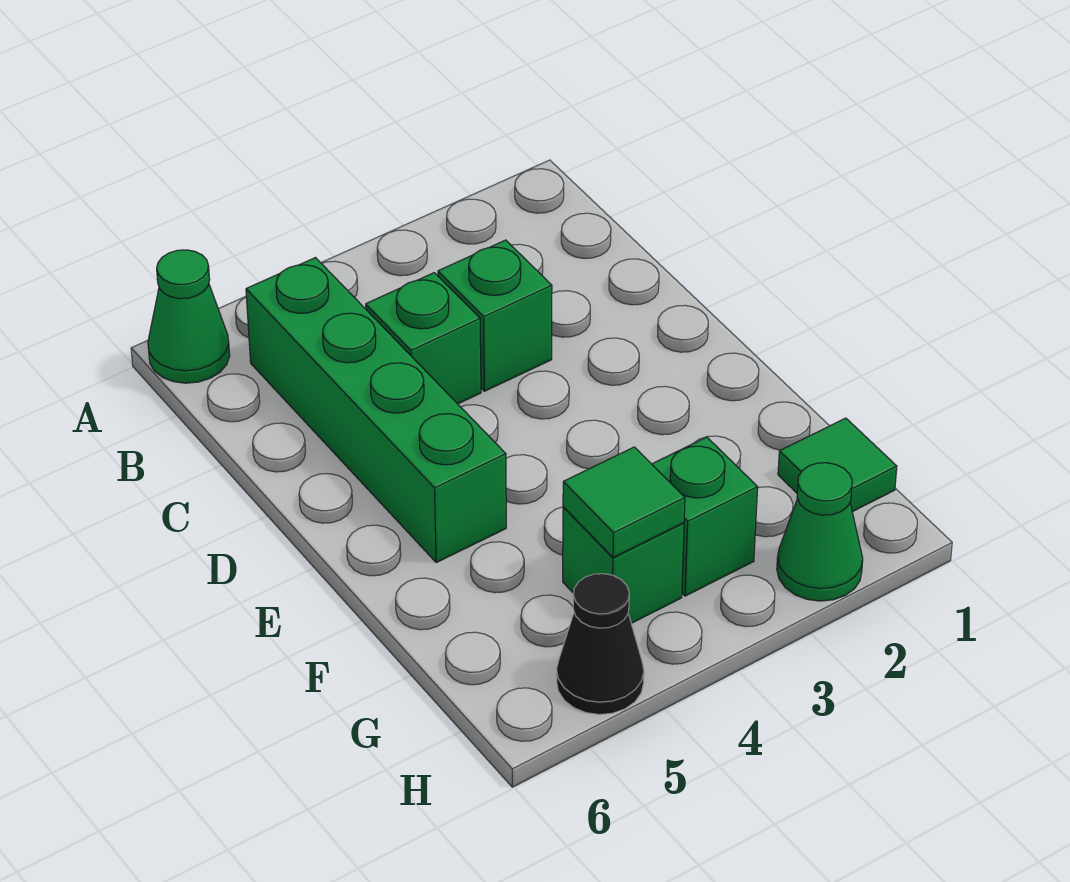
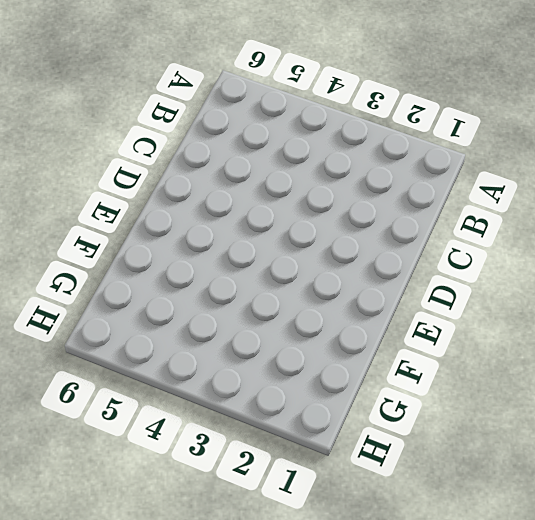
none -> green cone A6 level 1
none -> green brick B5:E5 level 1

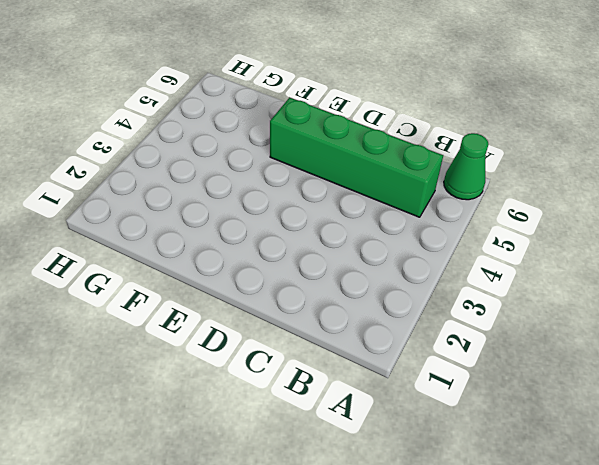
none -> green brick C3 level 1
none -> green brick C4 level 1

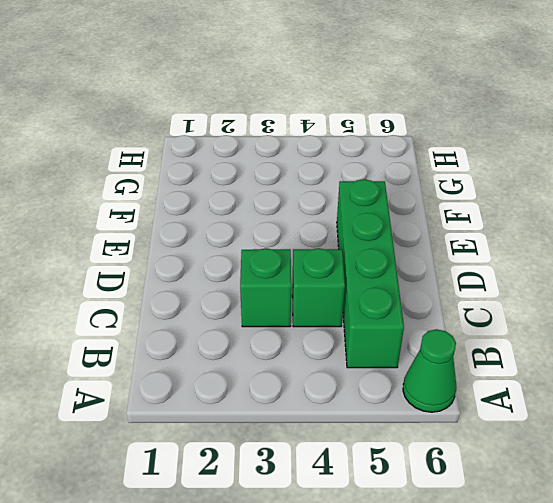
none -> green tile G1 level 1
none -> green brick G3 level 1

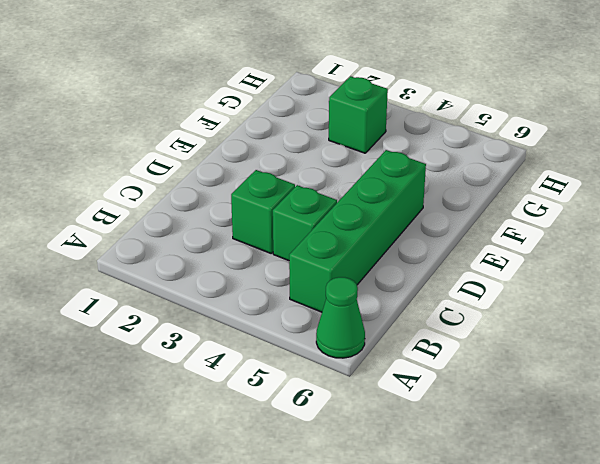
none -> green tile G1 level 1
none -> green brick G4 level 1

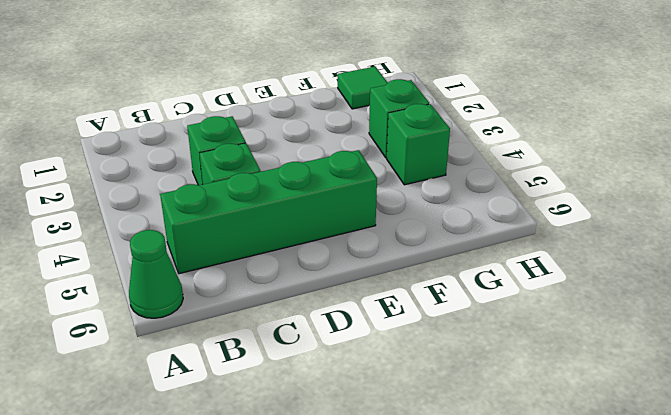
none -> green cone H2 level 1
none -> black cone H5 level 1

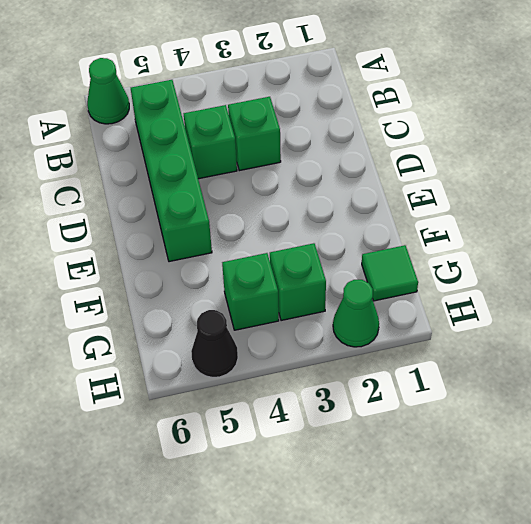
none -> green tile G4 level 2

